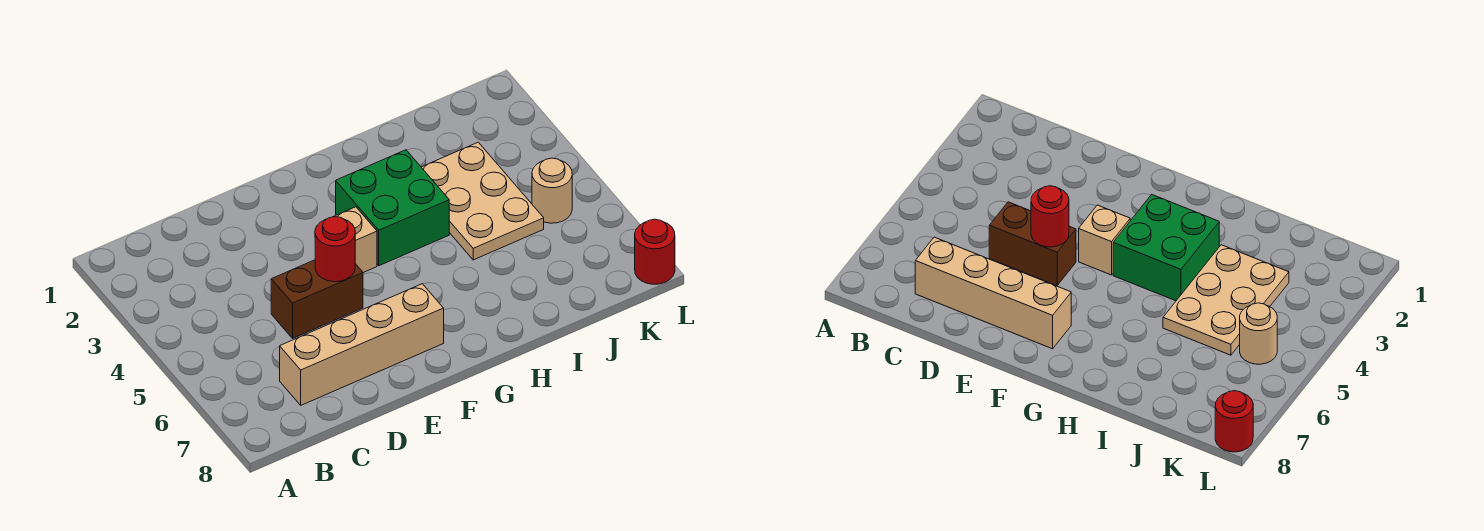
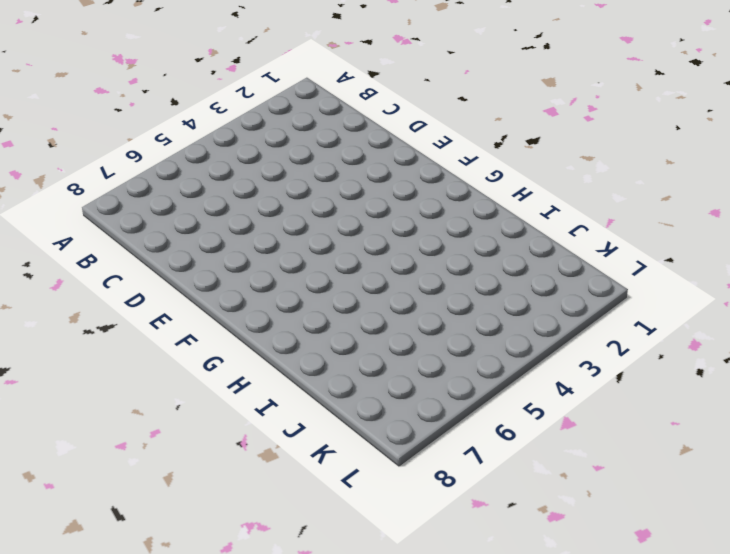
none -> tan brick C7:F7 level 1
none -> brown brick D5:E5 level 1

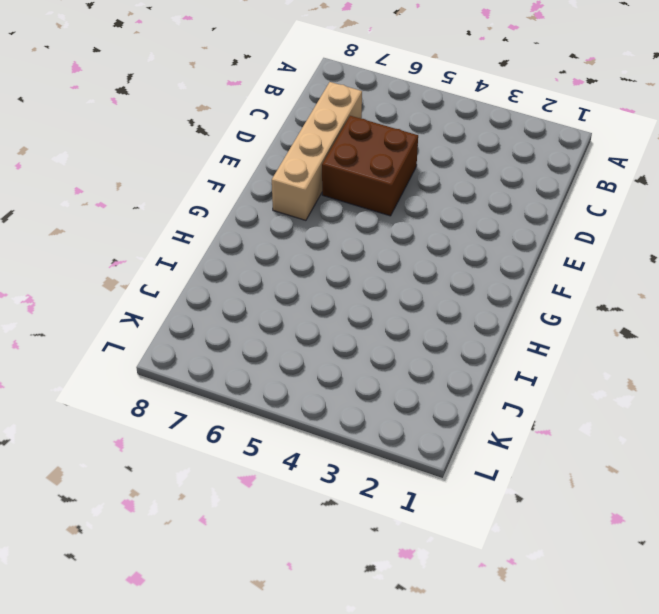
brown brick D5:E6 level 1 -> brown brick D5:E5 level 1
none -> tan brick F4 level 1
none -> green brick G3:H4 level 1

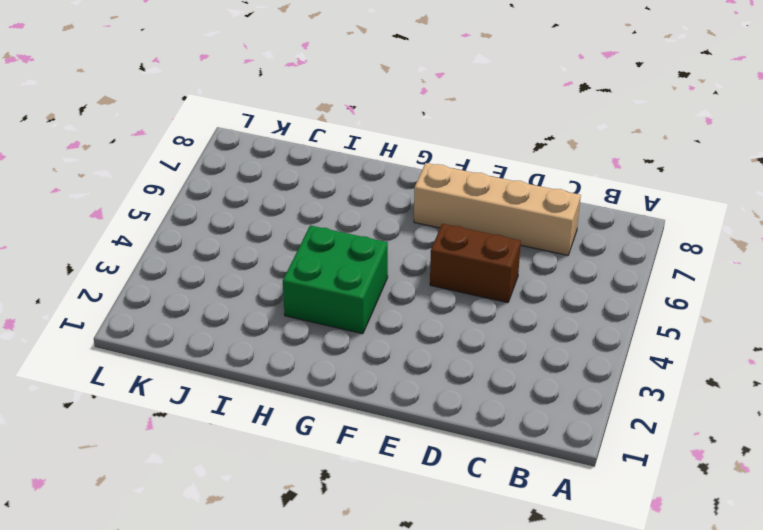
none -> tan brick F4 level 1
none -> tan plate I3:J5 level 1

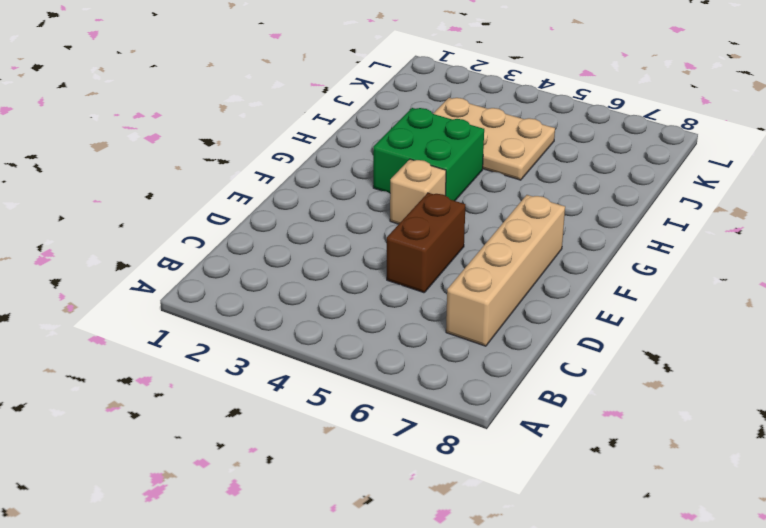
none -> tan round brick K5 level 1
none -> red round brick L8 level 1

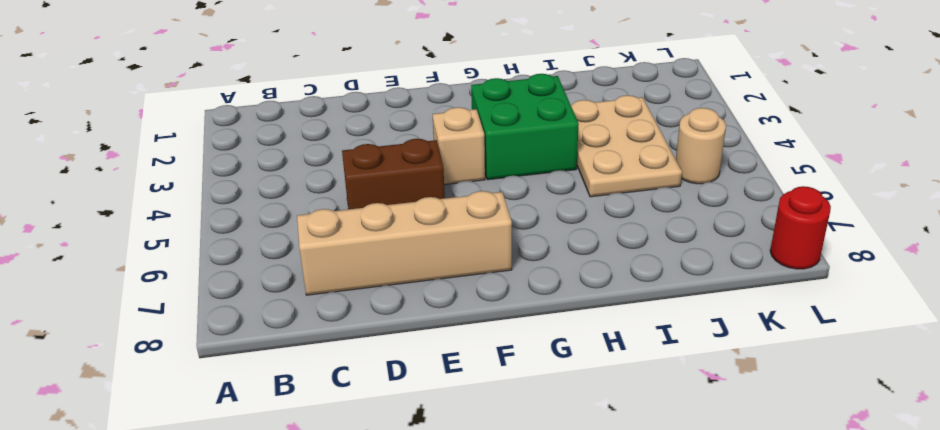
none -> red round brick E5 level 2

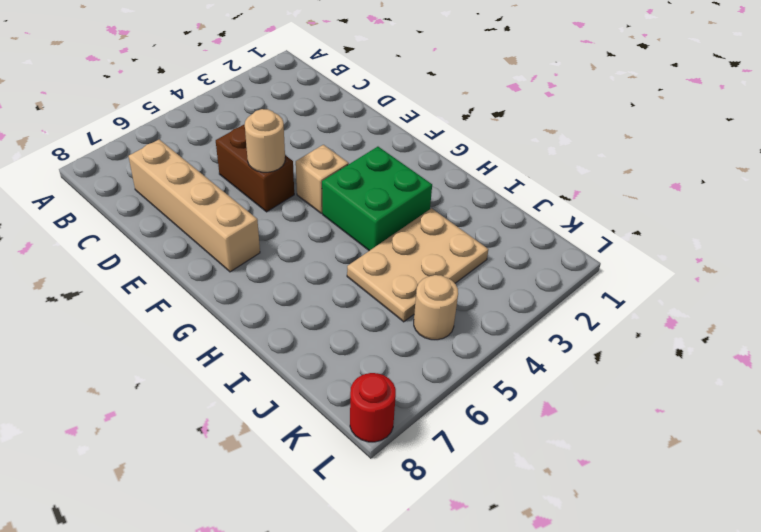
tan round brick E5 level 2 -> red round brick E5 level 2

